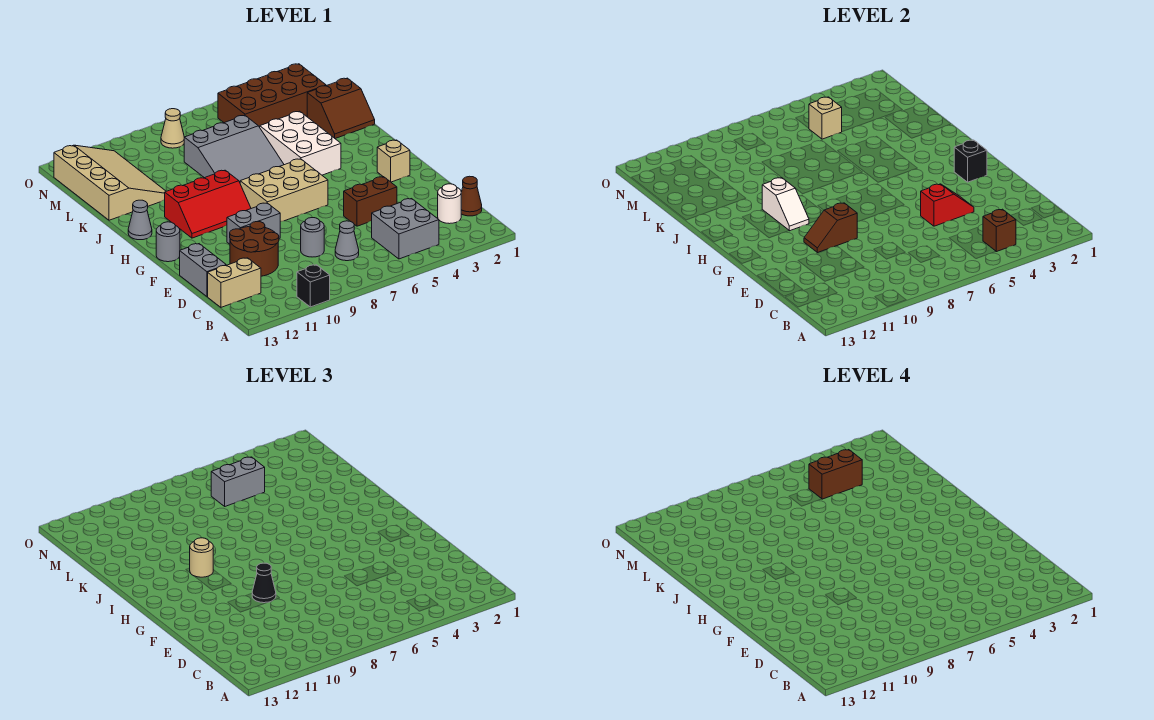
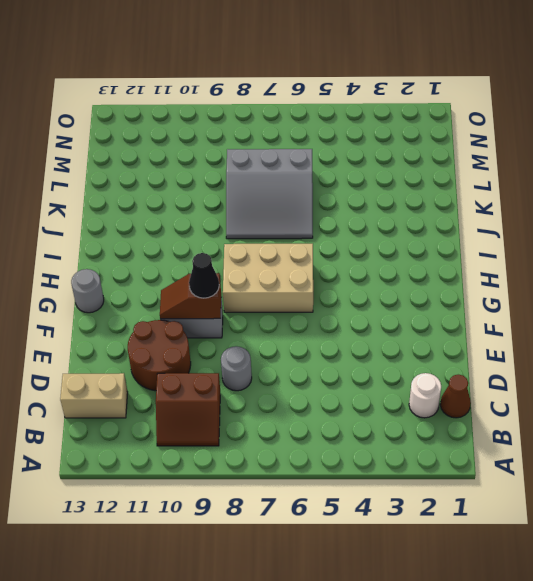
brown slope B9:C10 level 1 top C -> brown slope K1:L2 level 1 top L
none -> black brick A10 level 1
none -> grey brick B4:C5 level 1
none -> grey cone C7 level 1
none -> grey brick D13:E13 level 1

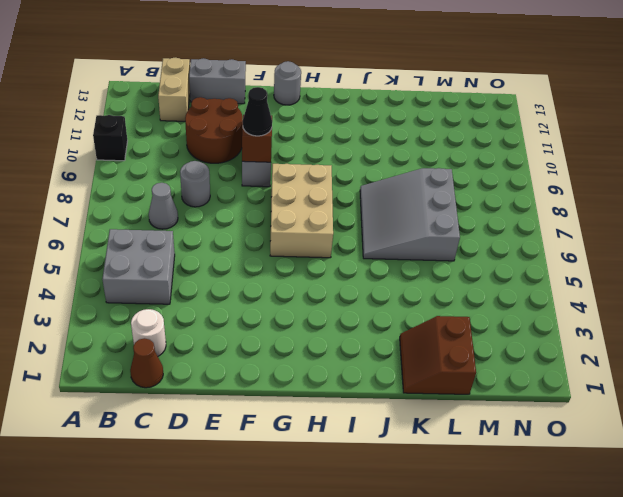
none -> brown brick E4:E5 level 1
none -> tan brick G2 level 1
none -> red slope H9:I11 level 1 top I
none -> white brick I4:K5 level 1

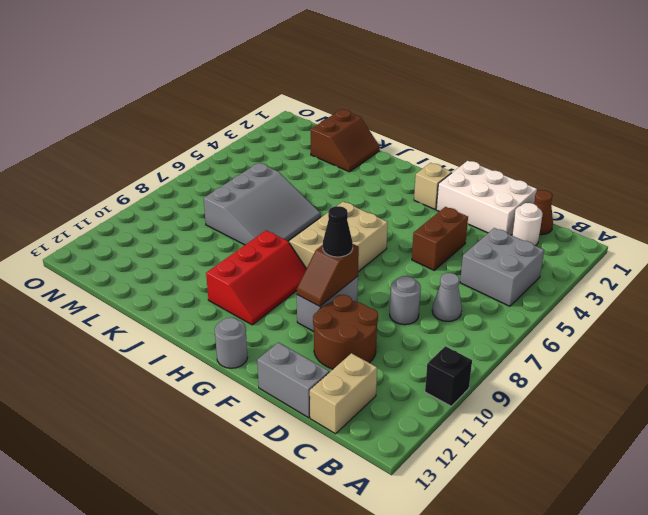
white brick D1:F2 level 1 -> white brick I4:K5 level 1
none -> grey cone I13 level 1
none -> tan slope K11:N13 level 1 top 13
none -> brown brick M2:N5 level 1
none -> tan cone N8 level 1

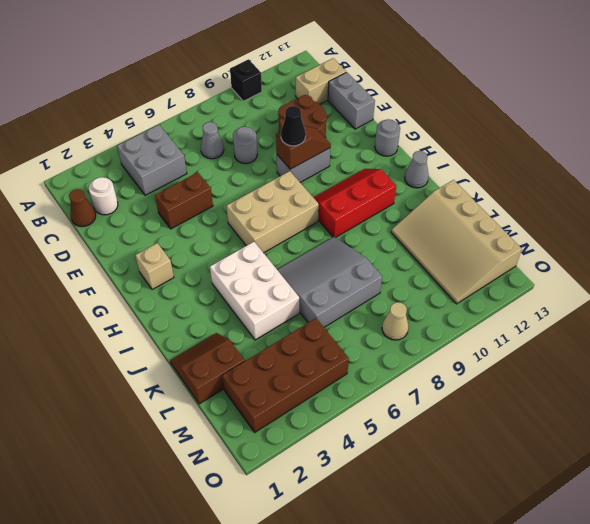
none -> brown brick B4 level 2
none -> red slope E4:E5 level 2 top 5
none -> black brick G2 level 2
none -> white slope H10:I10 level 2 top I

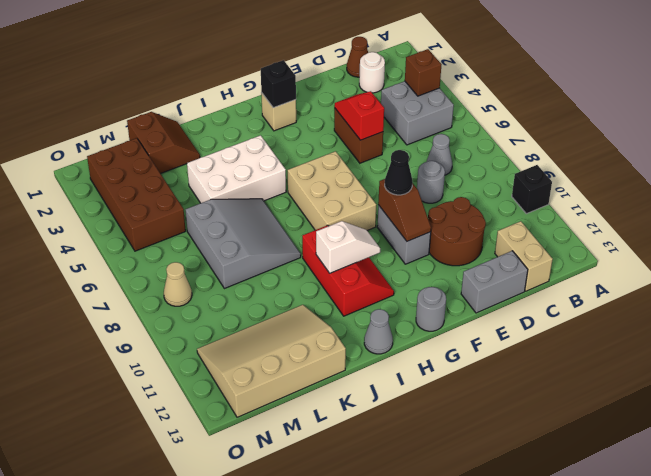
none -> tan brick M5 level 2
none -> tan round brick I10 level 3
none -> grey brick M5:M6 level 3
none -> brown brick M4:M5 level 4

